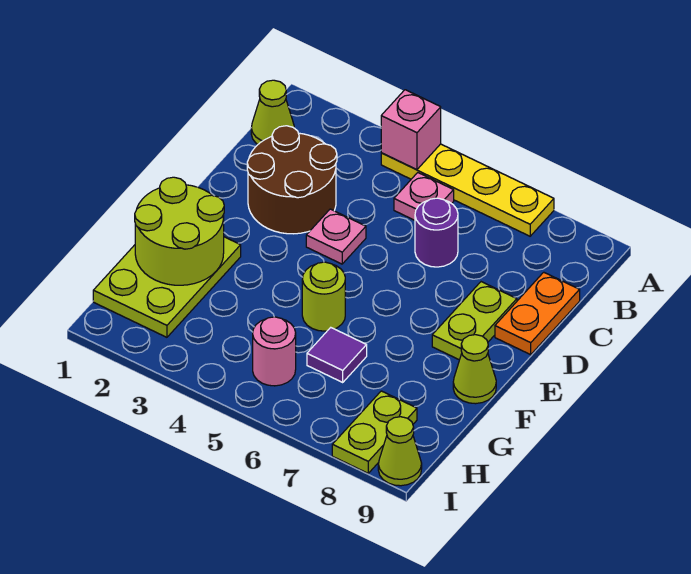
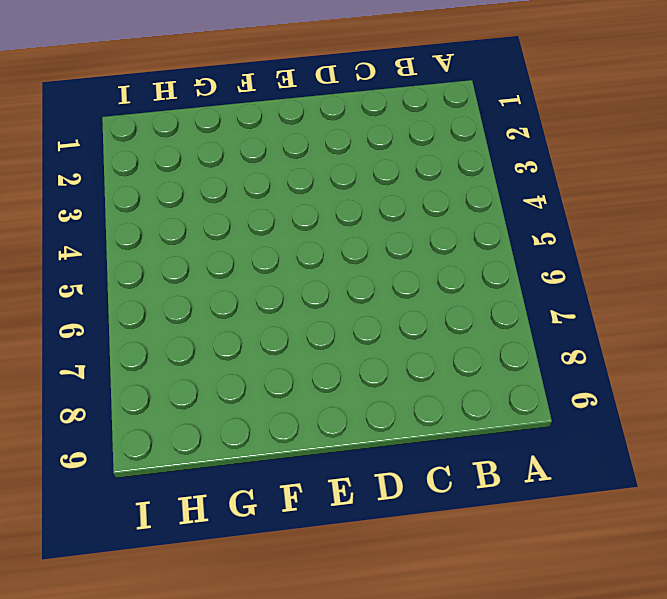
none -> yellow plate A4:A7 level 1
none -> lime cone B1 level 1
none -> pink plate B5 level 1

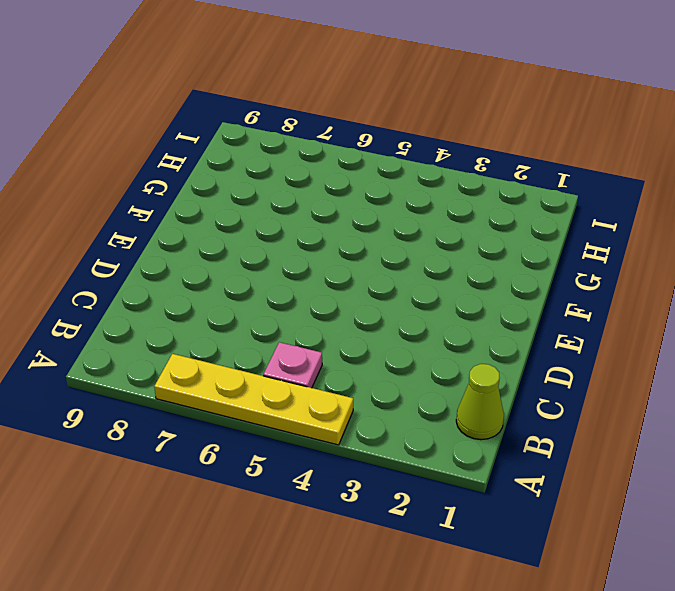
none -> brown round brick C2:D3 level 1
none -> purple round brick C6 level 1
none -> orange plate C9:D9 level 1

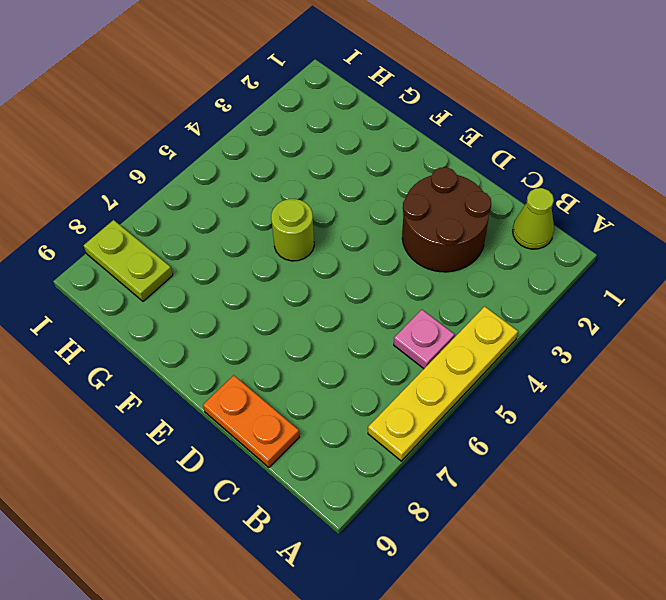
none -> purple round brick C6 level 1
none -> pink plate D4 level 1
none -> lime plate D8:E8 level 1

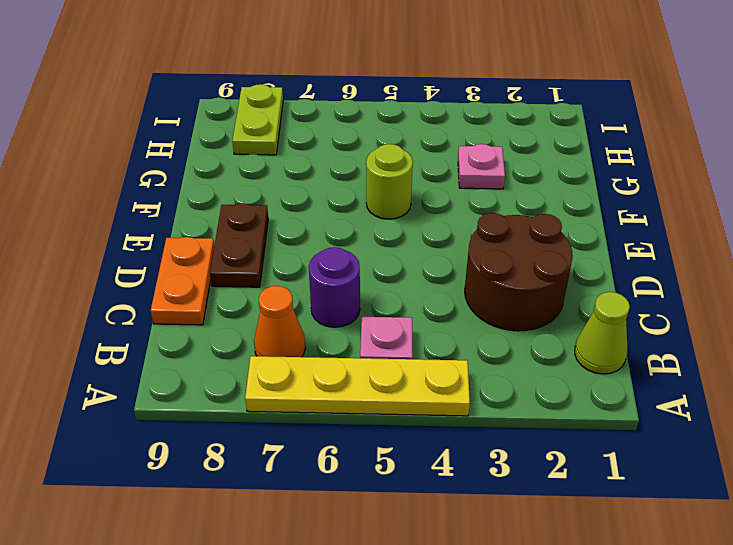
orange cone B7 level 1 -> none
brown plate D8:E8 level 1 -> lime plate D8:E8 level 1
pink plate G3 level 1 -> pink plate D4 level 1
none -> lime plate F1:H2 level 1
none -> lime cone F9 level 1
none -> purple tile G6 level 1

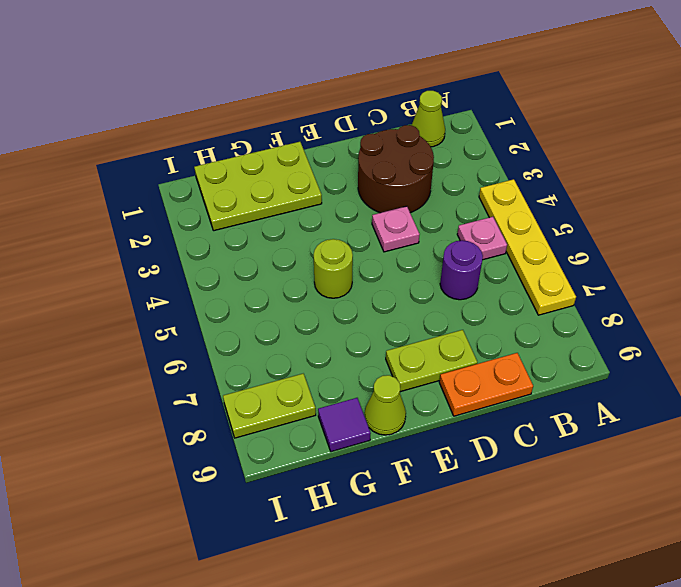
purple tile G9 level 1 -> purple tile G6 level 1
none -> pink round brick H5 level 1
none -> lime cone I9 level 1
none -> pink brick A4 level 2

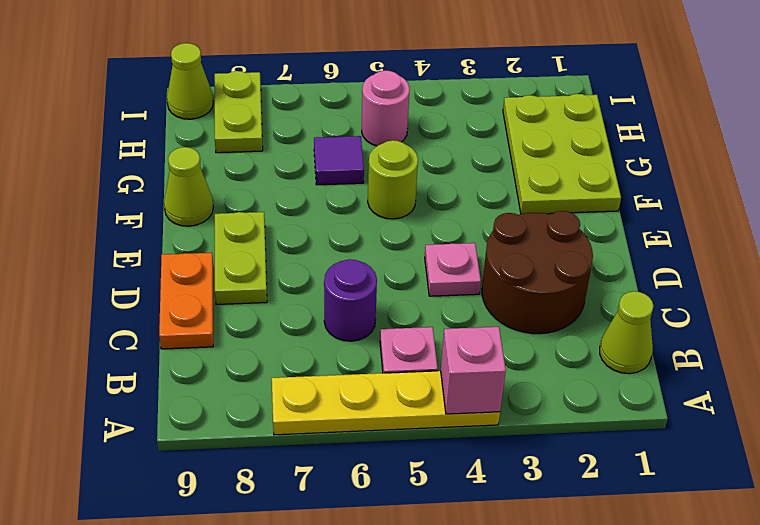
none -> lime round brick F1:G2 level 2

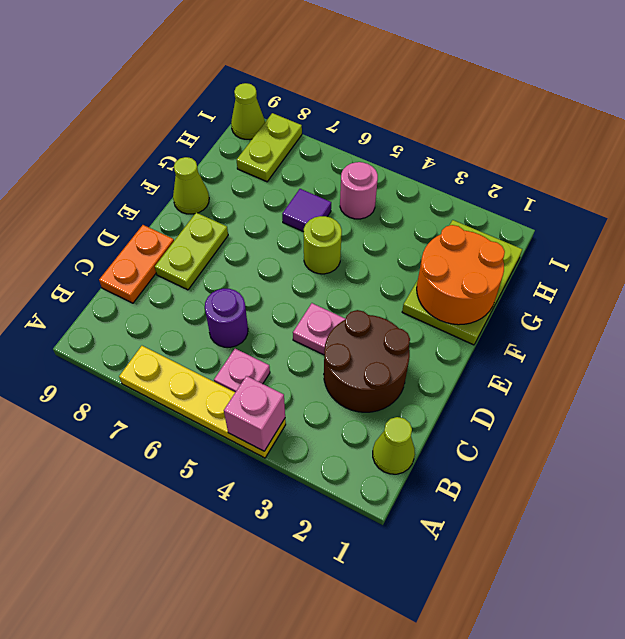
orange round brick F1:G2 level 2 -> lime round brick F1:G2 level 2

